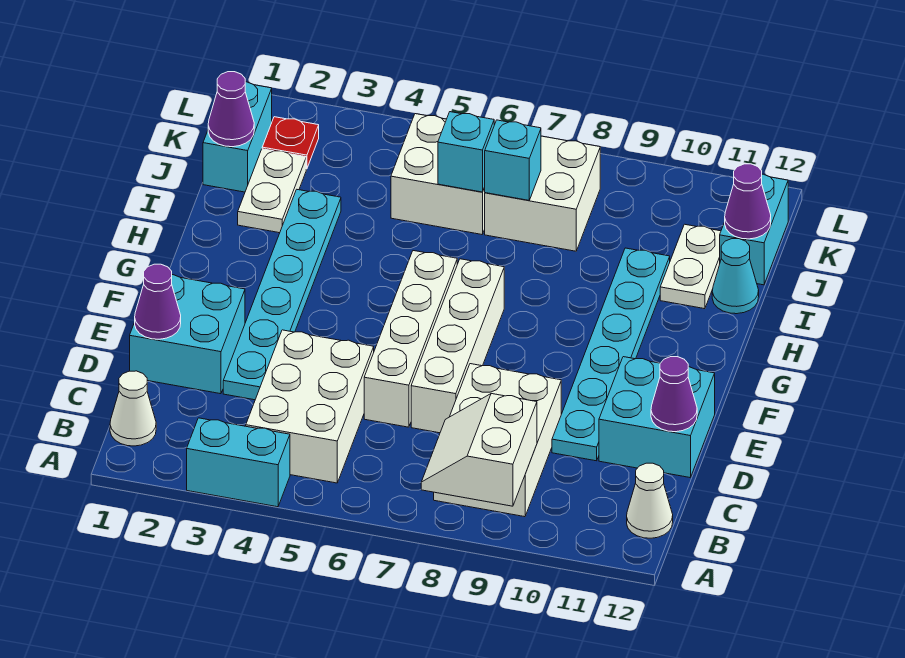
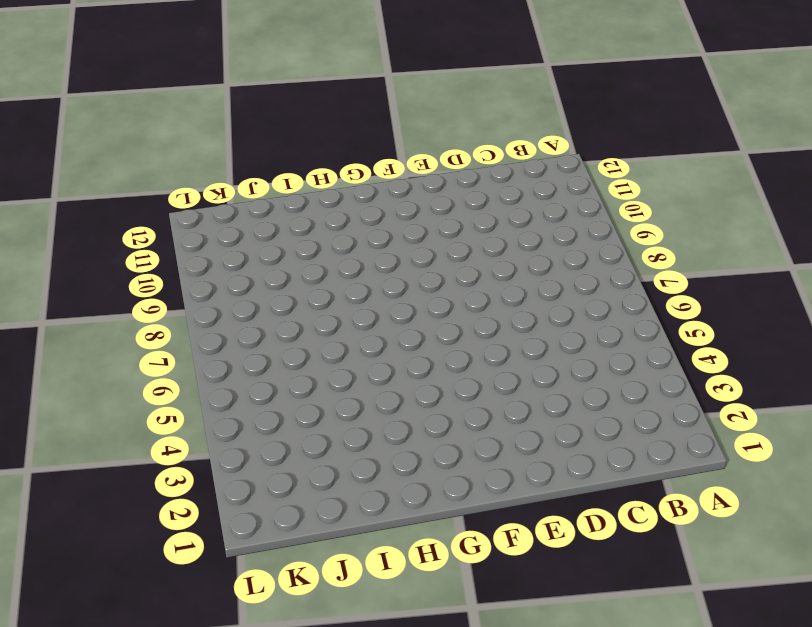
none -> cyan brick A3:A4 level 1
none -> white cone B1 level 1
none -> white brick B4:D5 level 1

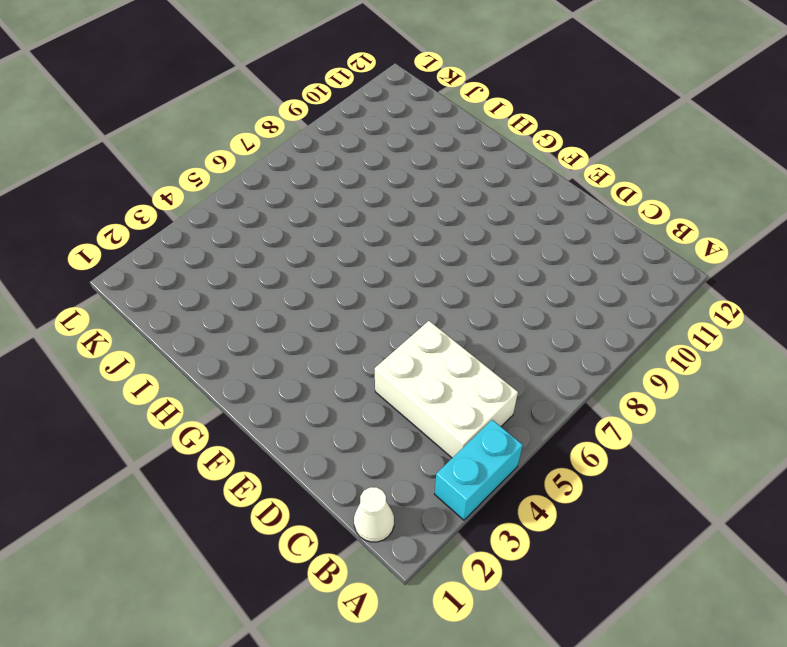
none -> white brick B8:D9 level 1
none -> white cone B12 level 1
none -> cyan brick D1:E2 level 1

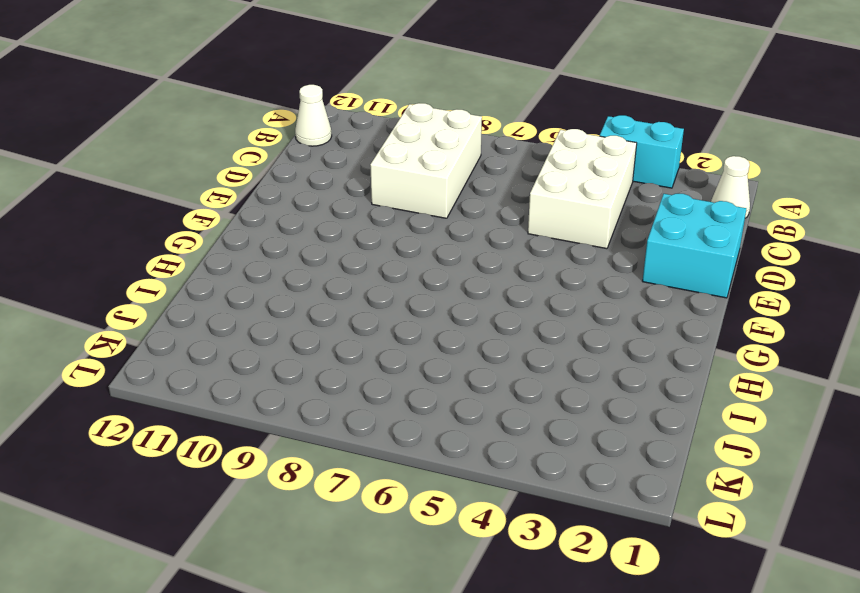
none -> cyan plate D3:I3 level 1
none -> white brick D6:G6 level 1
none -> white brick D7:G7 level 1

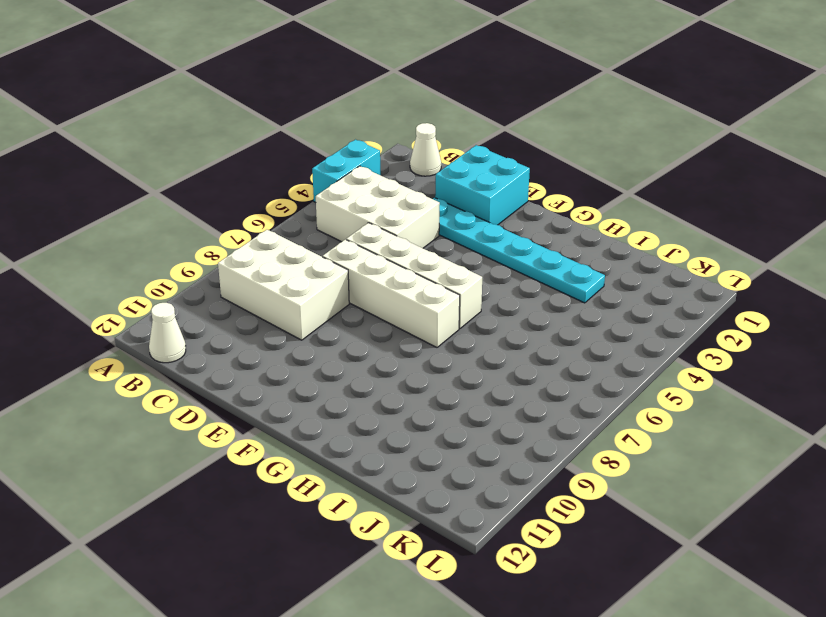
none -> cyan plate D10:I10 level 1
none -> cyan brick D11:E12 level 1
none -> white plate I2:J2 level 1

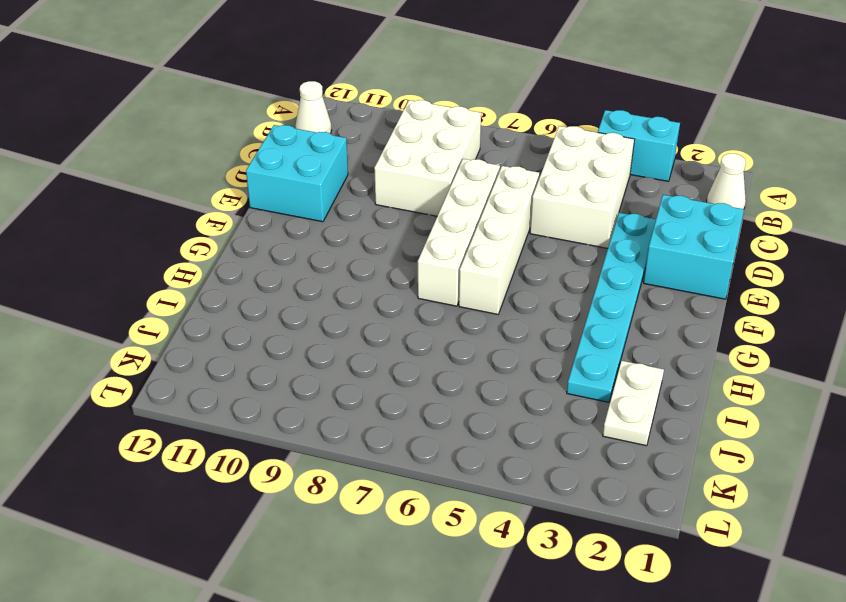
none -> cyan plate D10:I10 level 1
none -> white plate I11:J11 level 1
none -> cyan cone I12 level 1

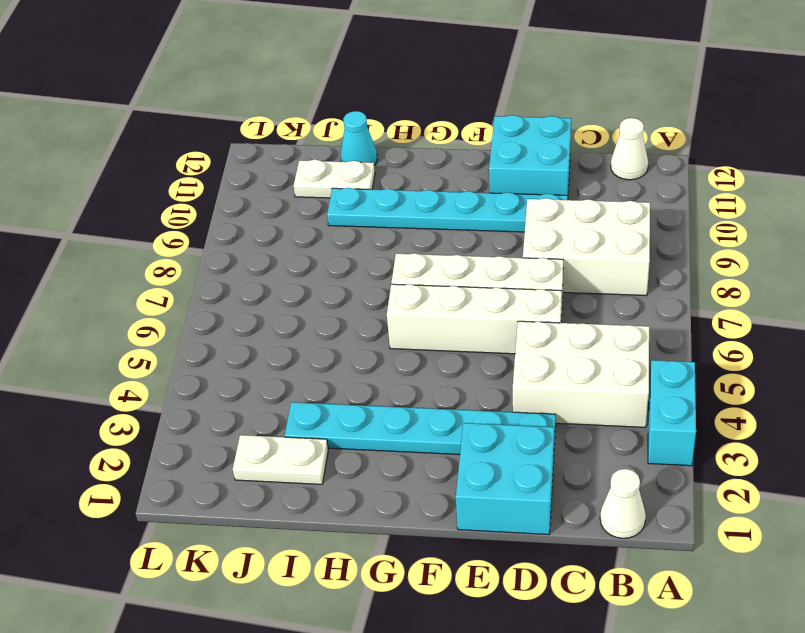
none -> cyan brick J1:K1 level 1
none -> white brick J5:K6 level 1
none -> white brick J7:K8 level 1

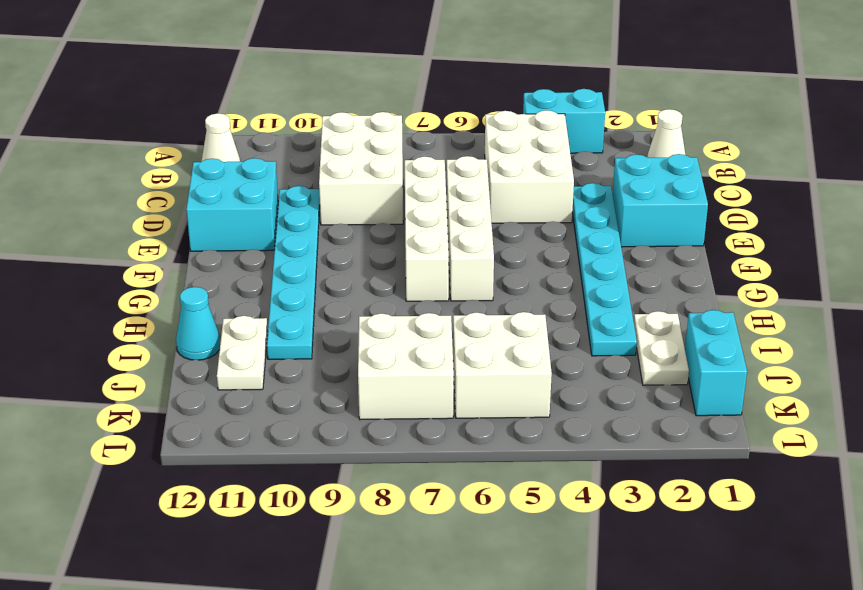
none -> cyan brick J12:K12 level 1
none -> red plate K2 level 1
none -> white slope A8:B9 level 2 top 9

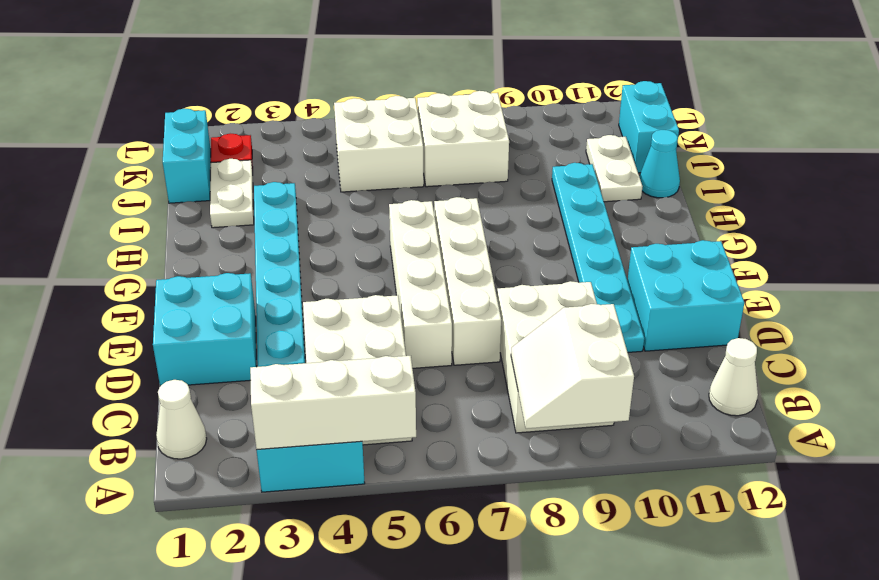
white brick A3:A5 level 2 -> none
none -> purple cone D1 level 2
none -> purple cone D12 level 2
none -> purple cone J1 level 2

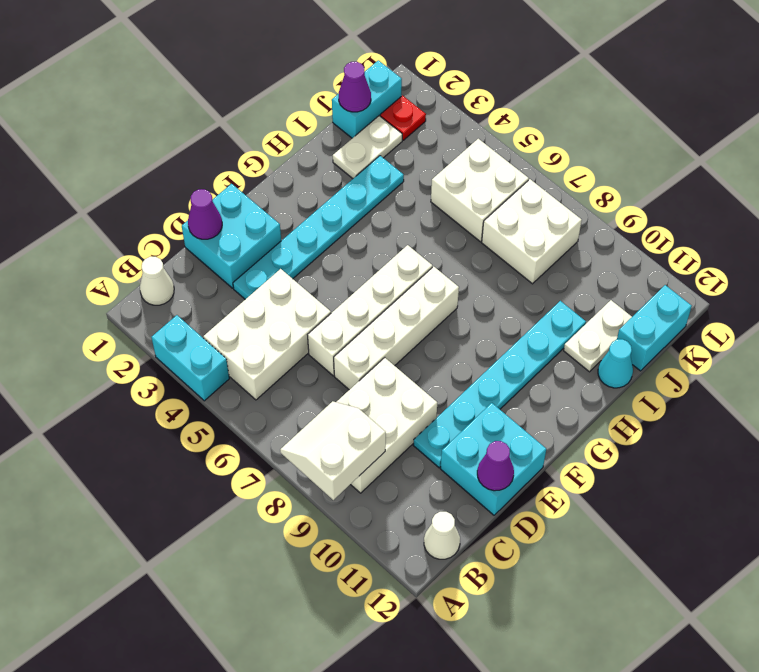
none -> cyan brick J6 level 2
none -> cyan brick J7 level 2
none -> purple cone J12 level 2

